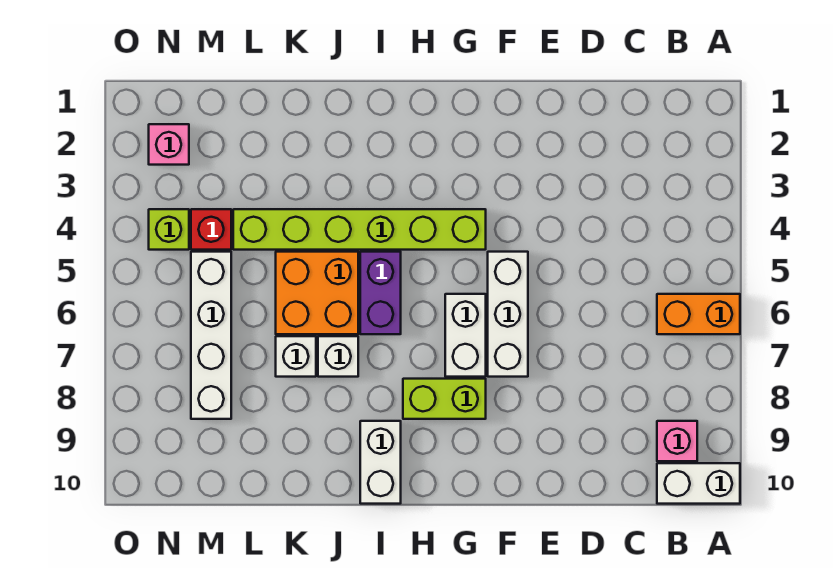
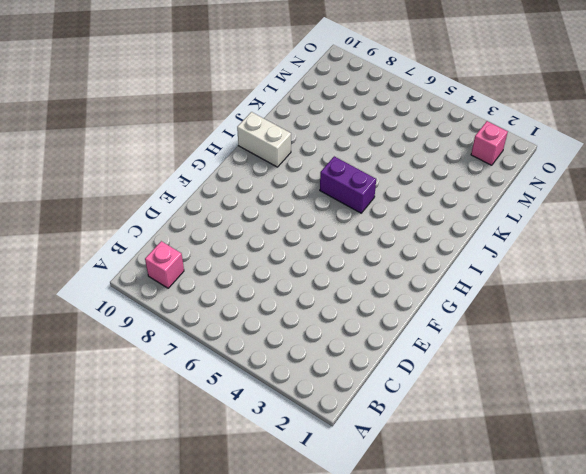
none -> orange brick A6:B6 level 1
none -> white brick A10:B10 level 1
none -> white brick F5:F7 level 1

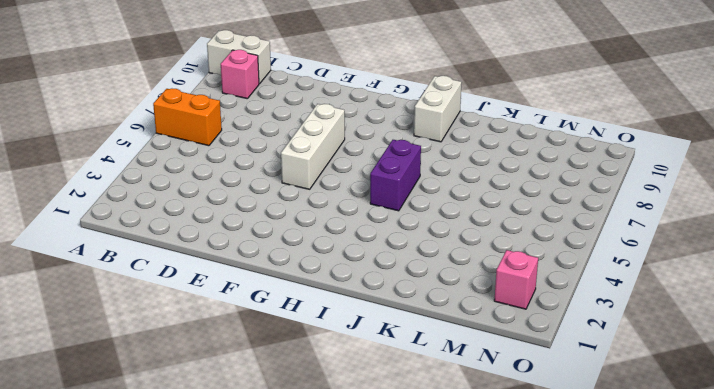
none -> lime brick G4:L4 level 1
none -> white brick G6:G7 level 1
none -> lime brick G8:H8 level 1

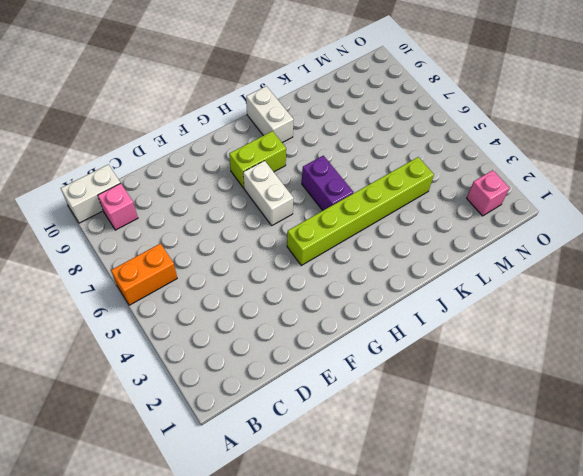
none -> white brick F5:F7 level 1
none -> orange brick J5:K6 level 1
none -> white brick J7 level 1

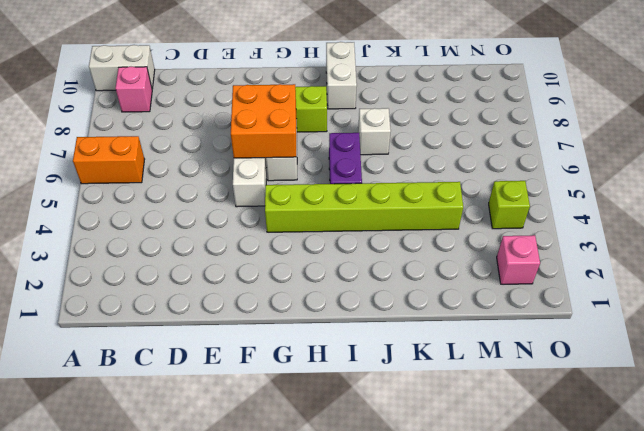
orange brick F6:G7 level 2 -> orange brick J5:K6 level 1
none -> white brick K7 level 1
none -> red brick M4 level 1
none -> white brick M5:M8 level 1

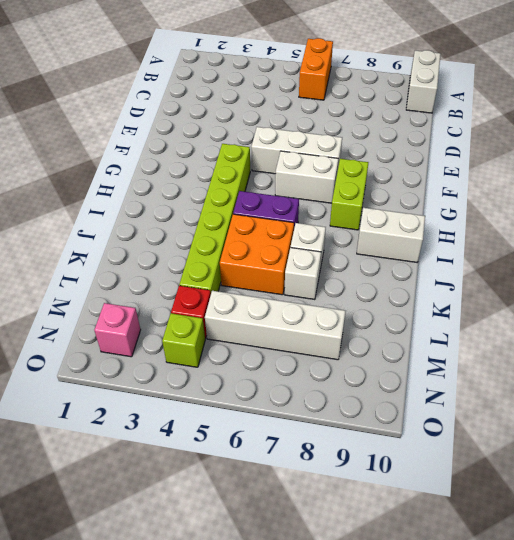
none -> pink brick B9 level 1

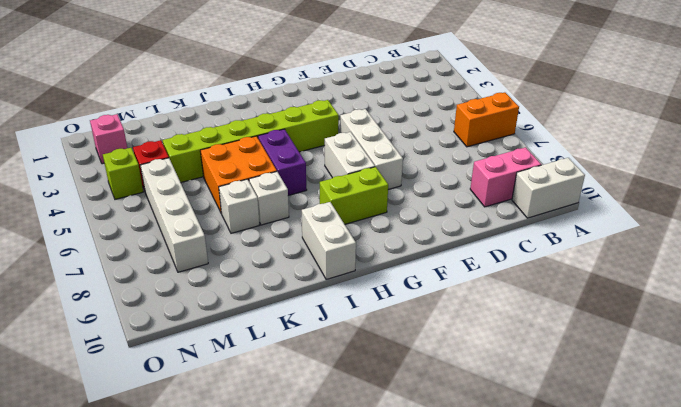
pink brick B9:C9 level 1 -> pink brick B9 level 1

